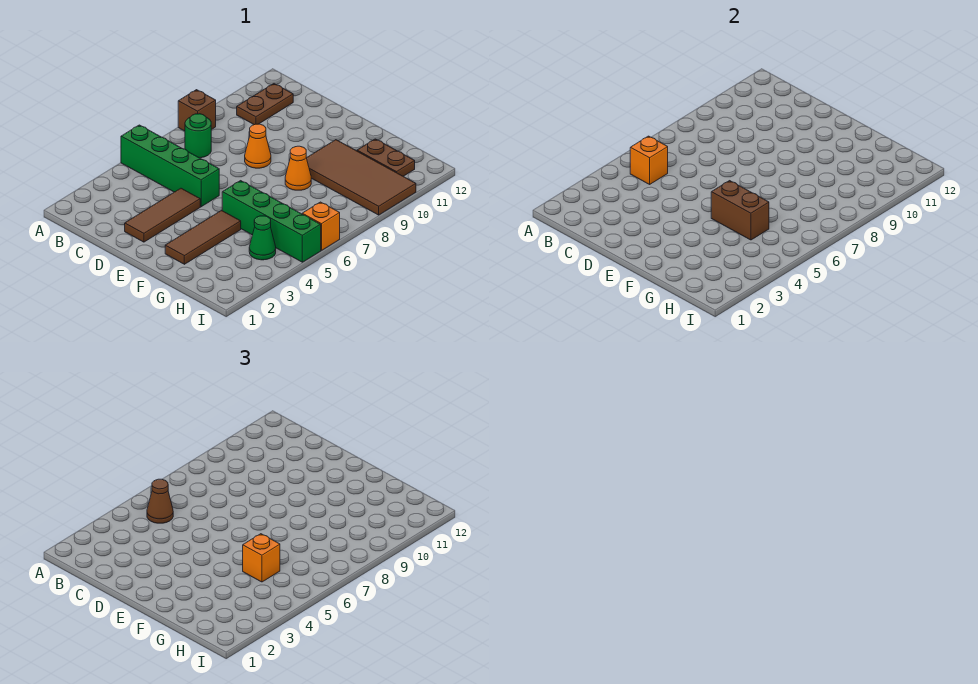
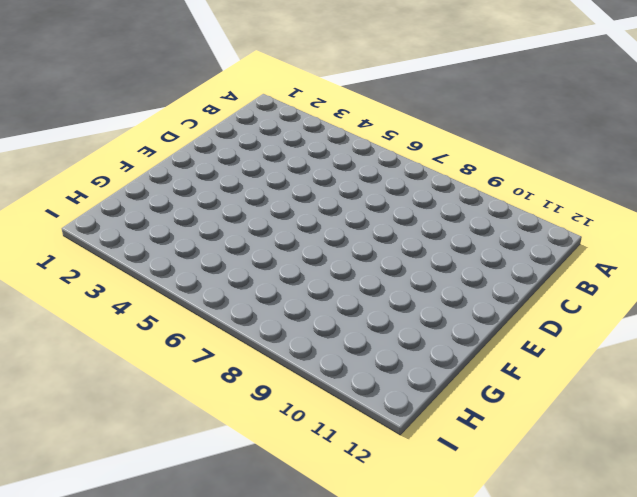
none -> green brick A5:D5 level 1
none -> brown brick A8 level 1
none -> green round brick B7 level 1

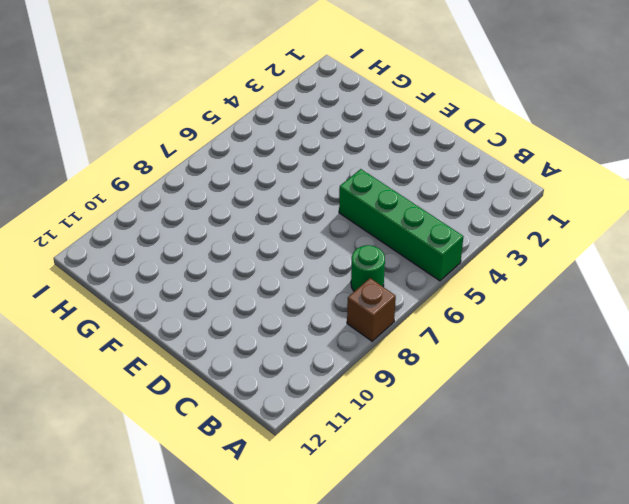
none -> brown plate B10:B11 level 1
none -> brown tile D2:D4 level 1
none -> orange cone D8 level 1

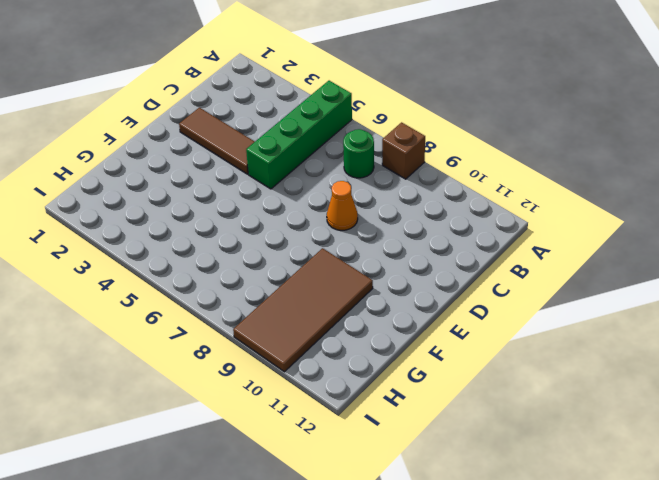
none -> brown plate B10:B11 level 1
none -> brown tile F2:F4 level 1
none -> green brick F5:I5 level 1

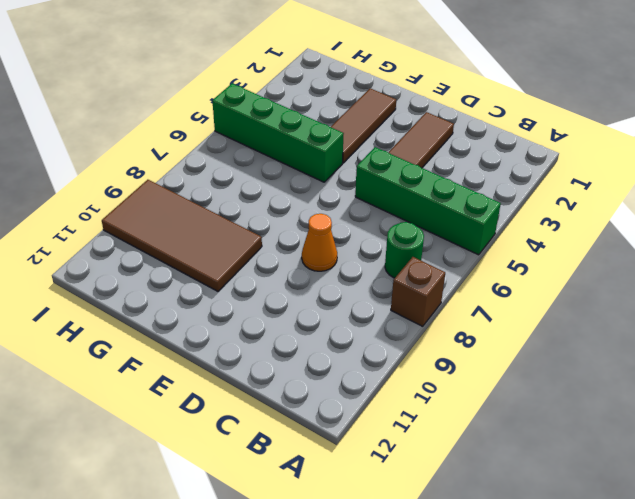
none -> brown plate B10:B11 level 1
none -> orange cone F8 level 1
none -> brown plate G11:H11 level 1

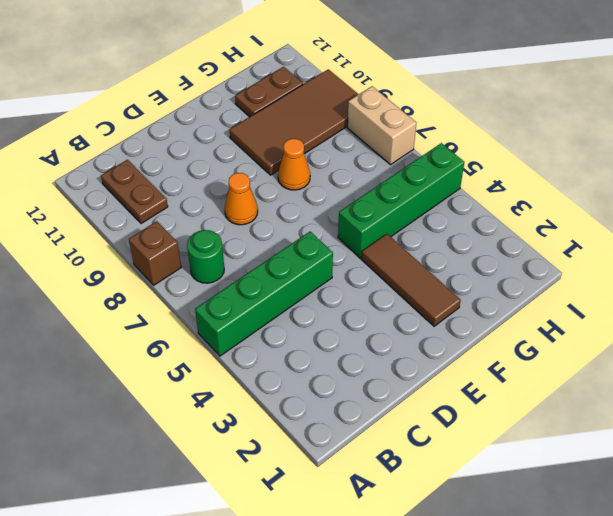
tan brick I7:I8 level 1 -> none
none -> brown tile D2:D4 level 1
none -> green cone H4 level 1
none -> orange brick I6 level 1

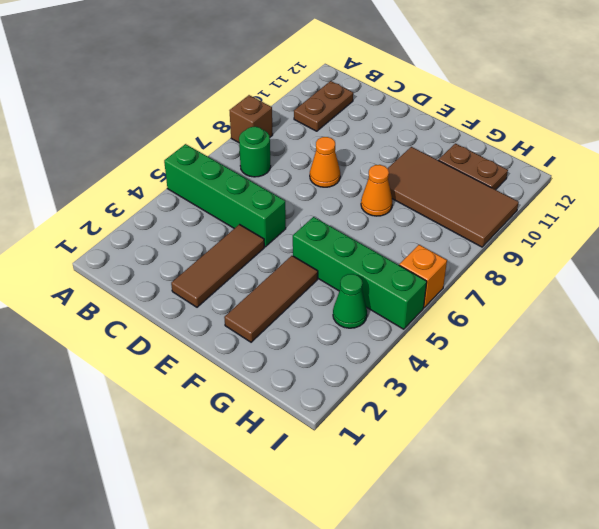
none -> orange brick B5 level 2
none -> brown brick F5:G5 level 2
none -> brown cone B5 level 3

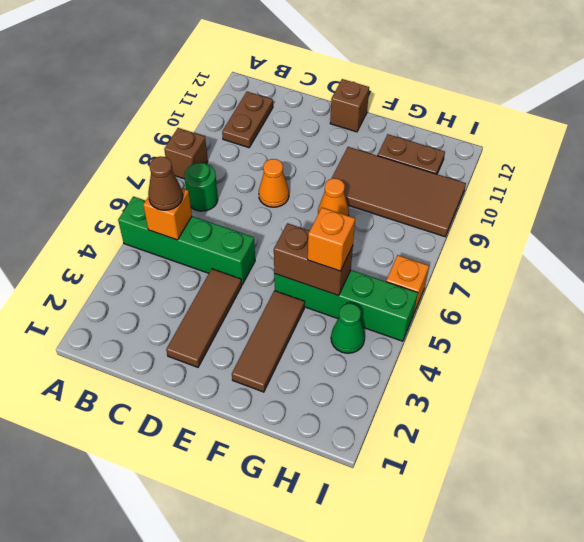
brown brick E12 level 1 -> none

